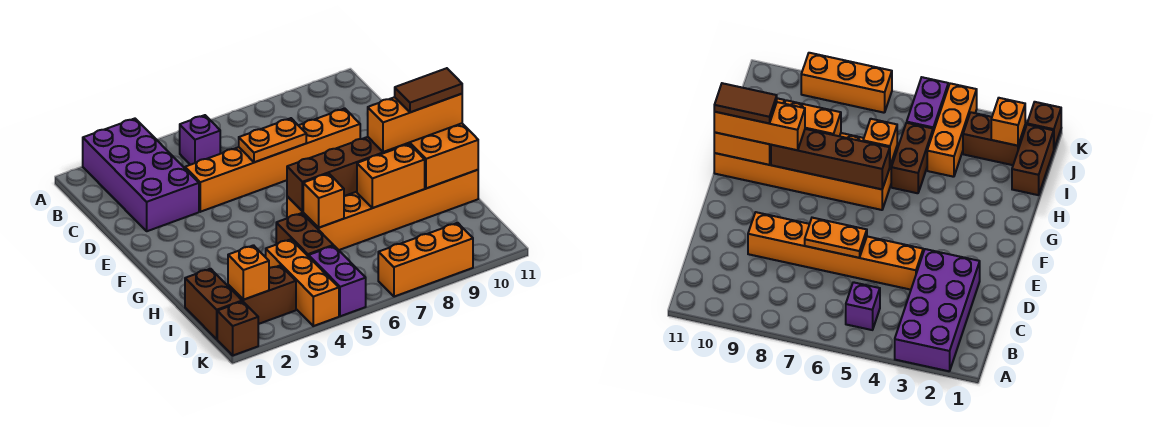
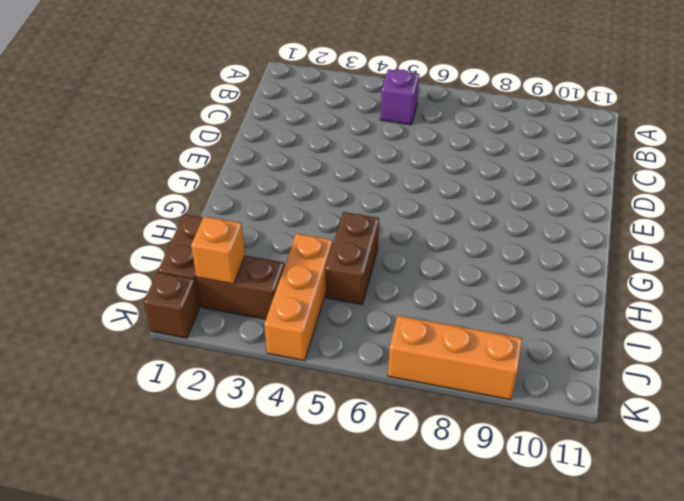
none -> purple brick A2:D3 level 1
none -> orange brick D4:D9 level 1
none -> orange brick G6:H11 level 1

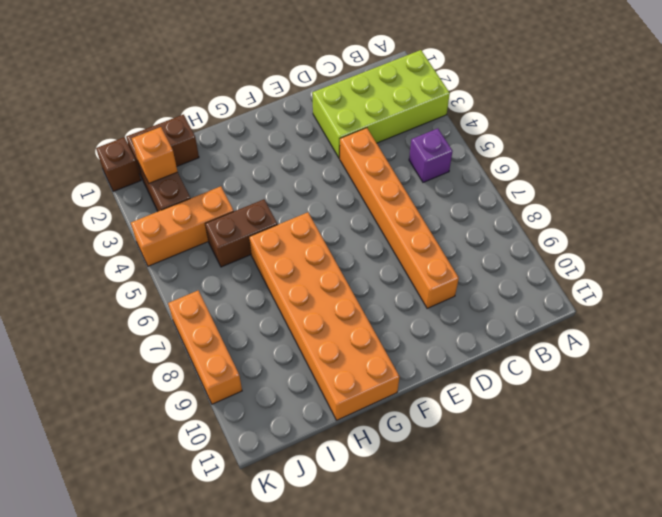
lime brick A2:D3 level 1 -> purple brick A2:D3 level 1
none -> purple brick J5:K5 level 1
none -> orange plate D6:D7 level 2
none -> brown brick G6:G9 level 2

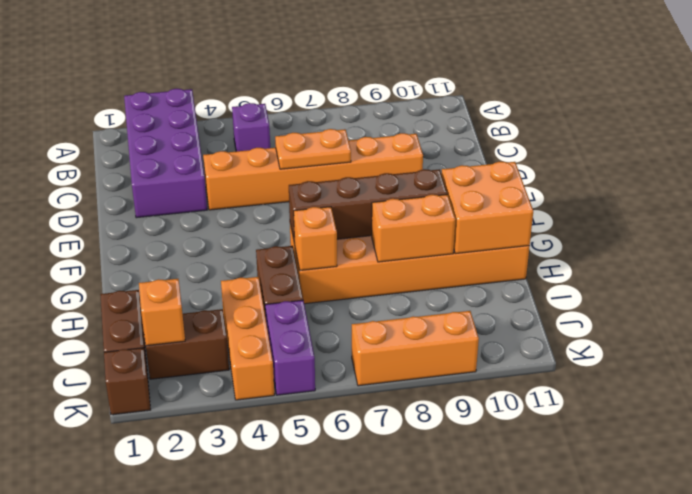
none -> orange brick G9:G11 level 3
none -> brown tile G10:G11 level 4

